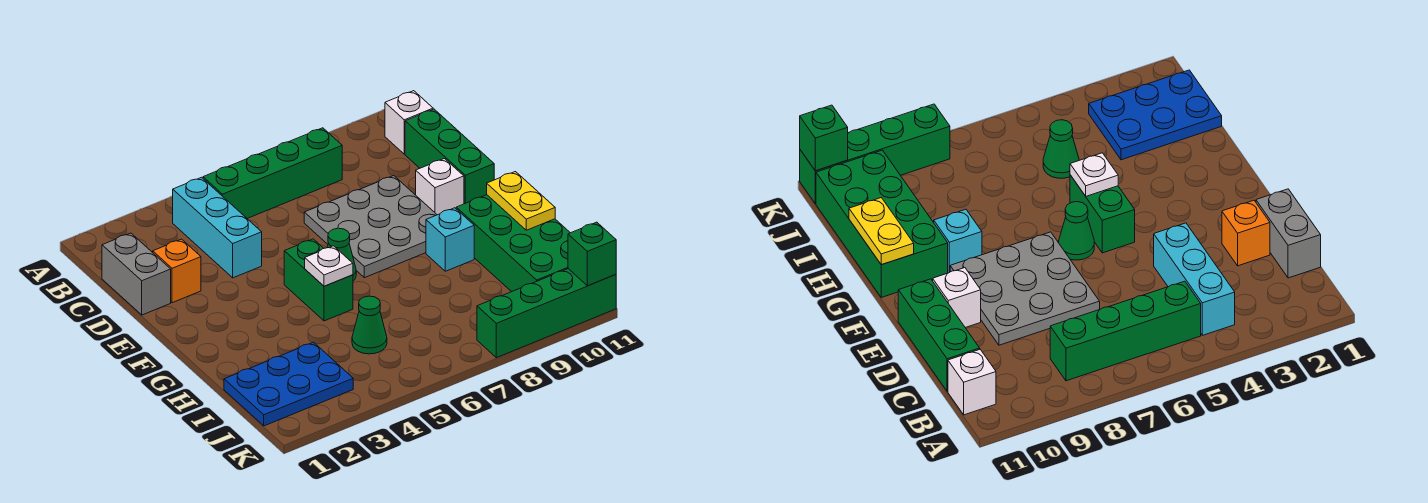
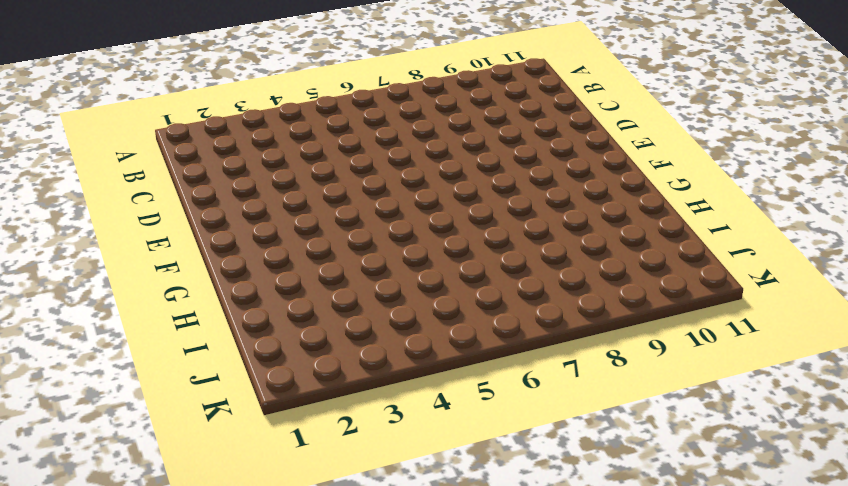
none -> cyan brick B4:D4 level 1
none -> green brick B5:B8 level 1
none -> white brick B11 level 1

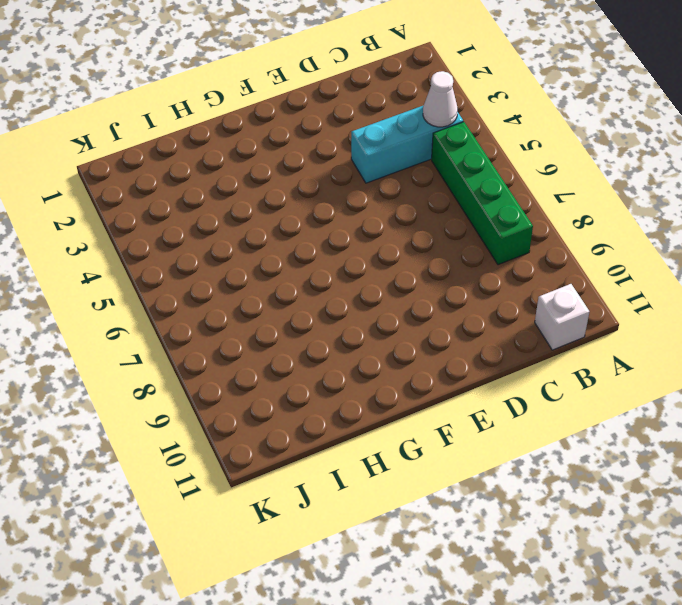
white cone B4 level 2 -> none
none -> grey brick C1:D1 level 1
none -> green brick C11:E11 level 1
none -> orange brick D2 level 1

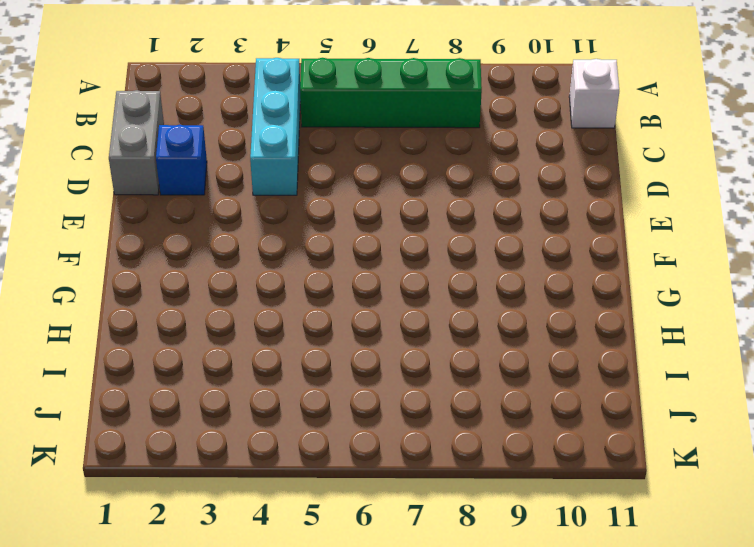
blue brick D2 level 1 -> orange brick D2 level 1
none -> green brick C11:E11 level 1
none -> grey plate D7:F9 level 1
none -> white brick E10 level 1

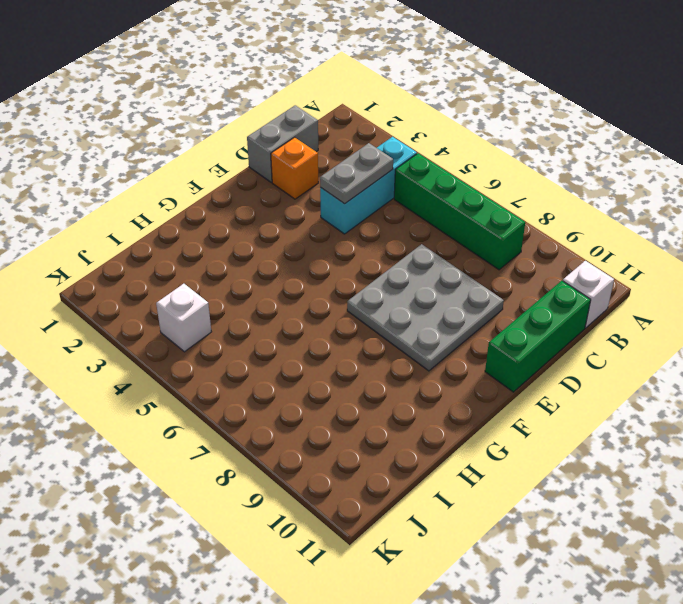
grey plate C4:D4 level 2 -> none
white brick J4 level 1 -> white brick E10 level 1
none -> green brick F5:G5 level 1
none -> green cone F6 level 1
none -> cyan brick G9 level 1

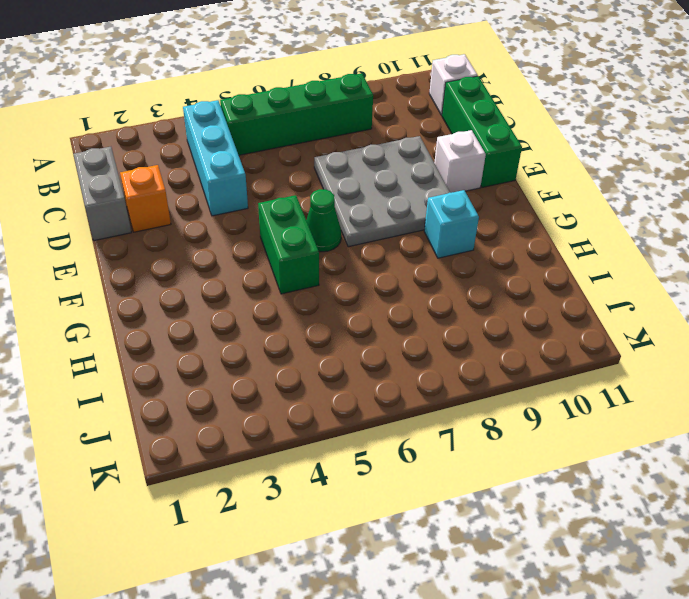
none -> green brick G10:J11 level 1
none -> blue plate I1:J3 level 1
none -> green cone I5 level 1

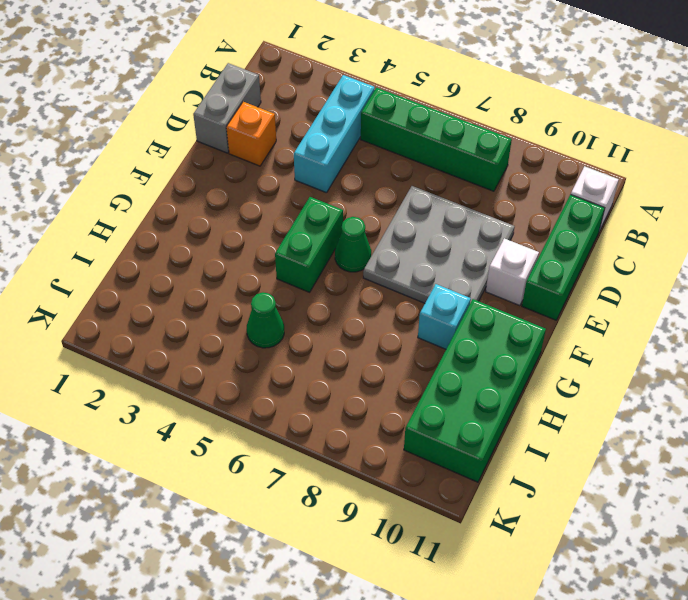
none -> blue plate I1:J3 level 1
none -> green brick K8:K11 level 1
none -> white plate G5 level 2

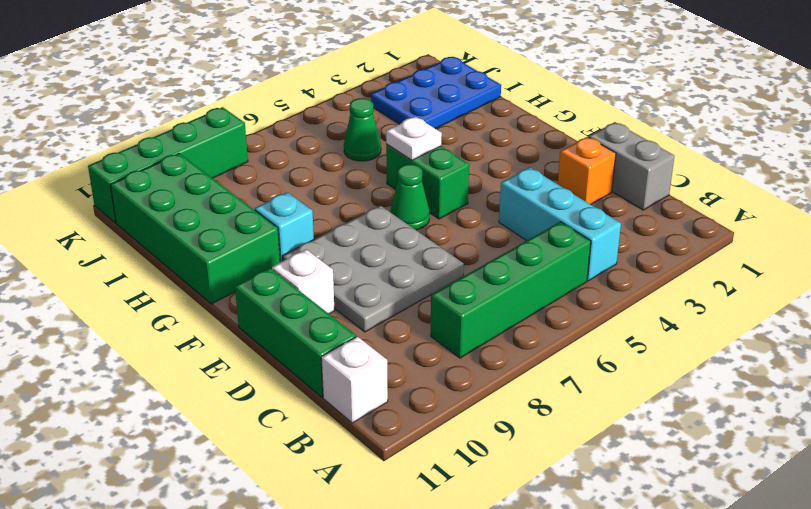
none -> yellow plate G11:H11 level 2
none -> green brick K11 level 2

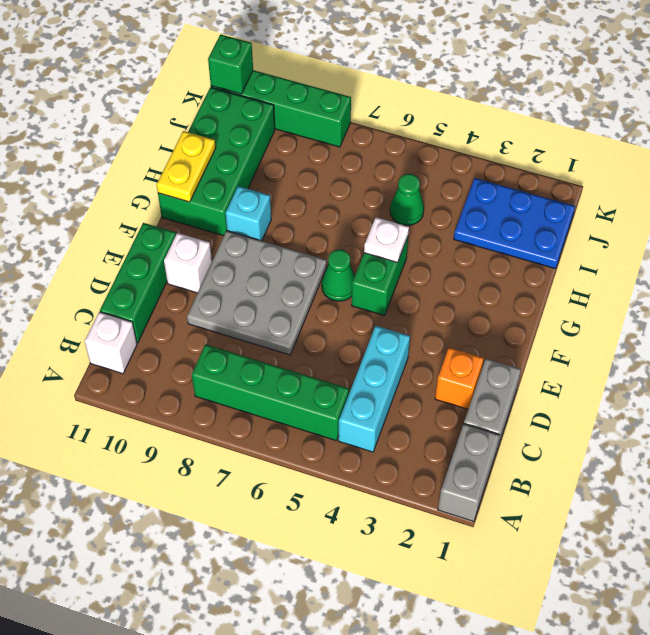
grey brick A1:B1 level 1 -> none

